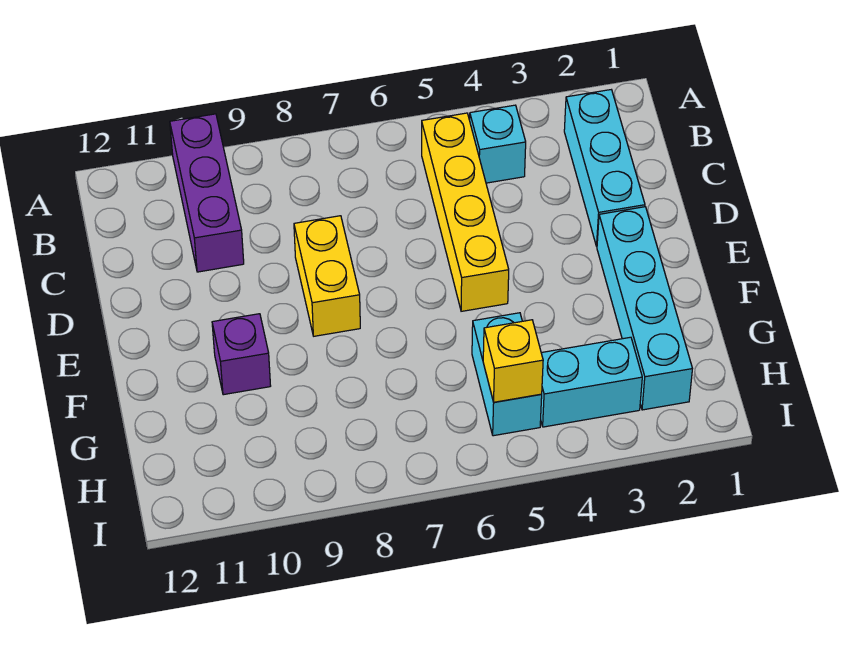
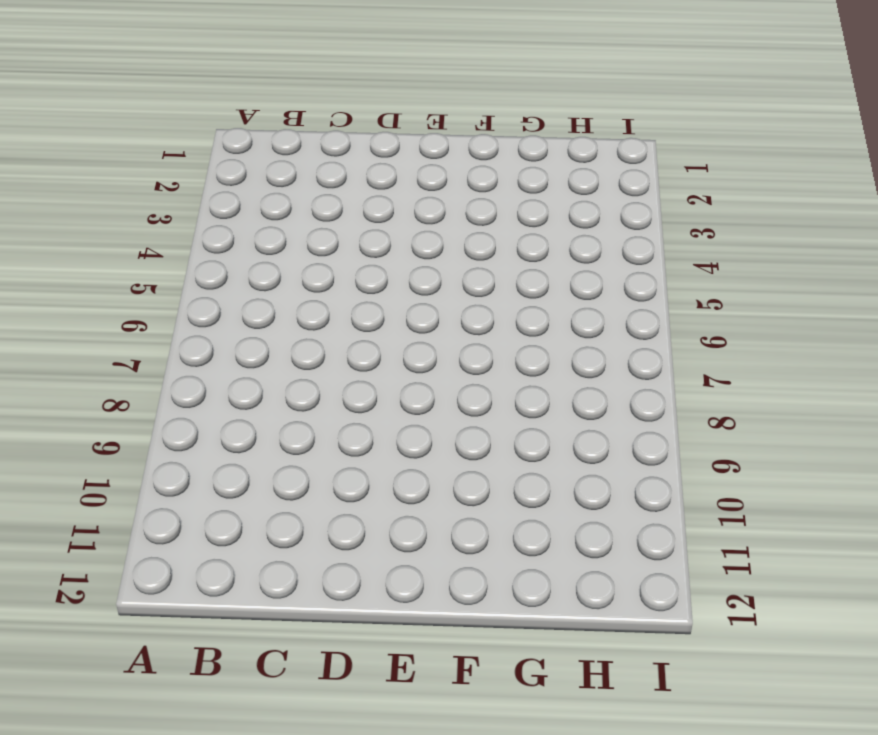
none -> purple brick A10:C10 level 1
none -> cyan brick B2:D2 level 1

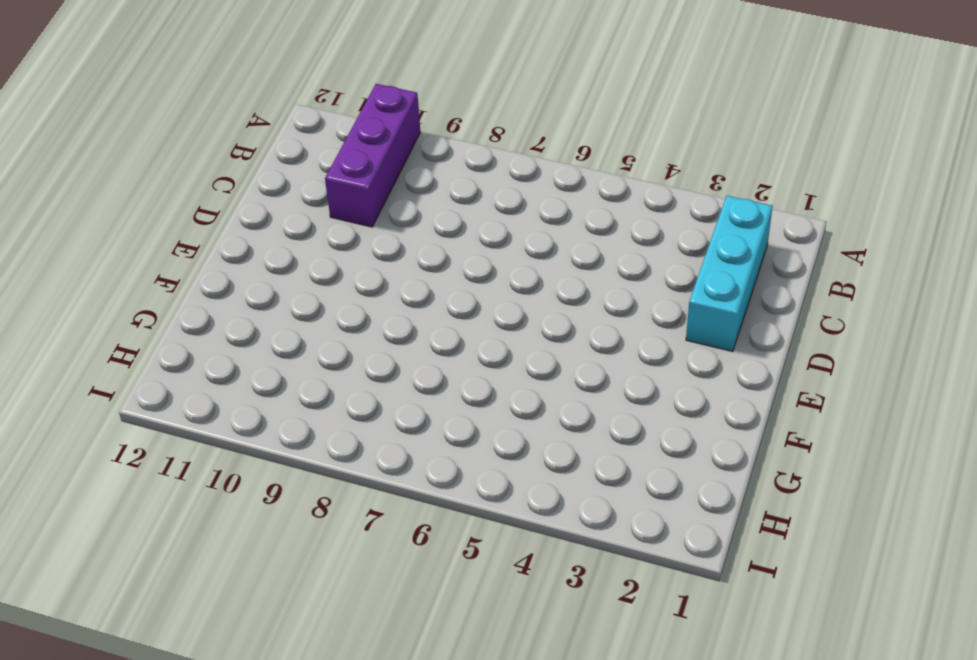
none -> cyan brick B4 level 1
none -> yellow brick B5:E5 level 1

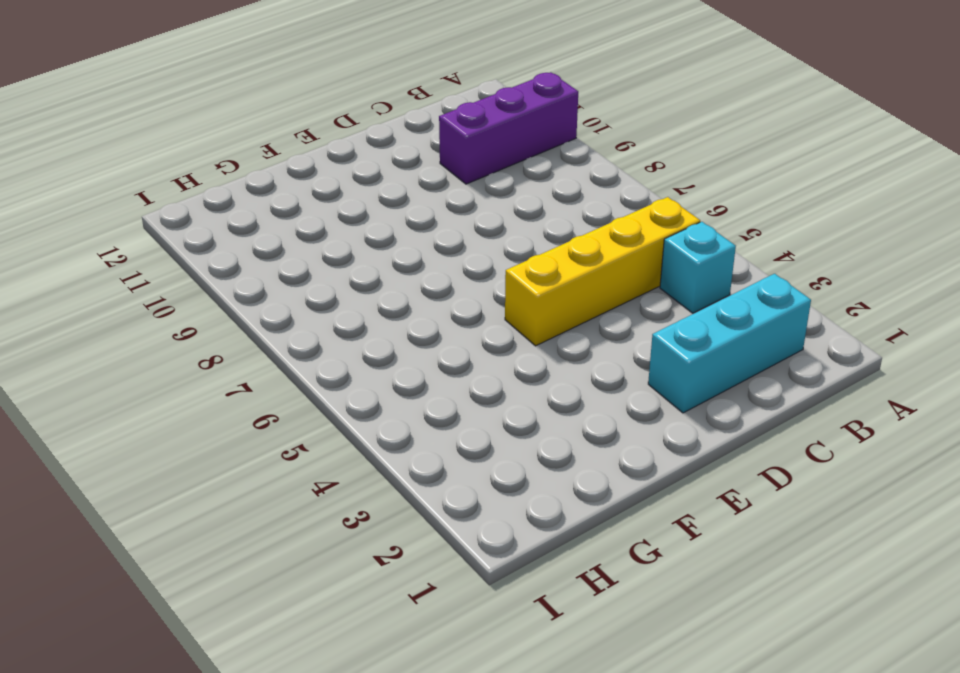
none -> yellow brick D8:E8 level 1
none -> cyan brick E2:H2 level 1

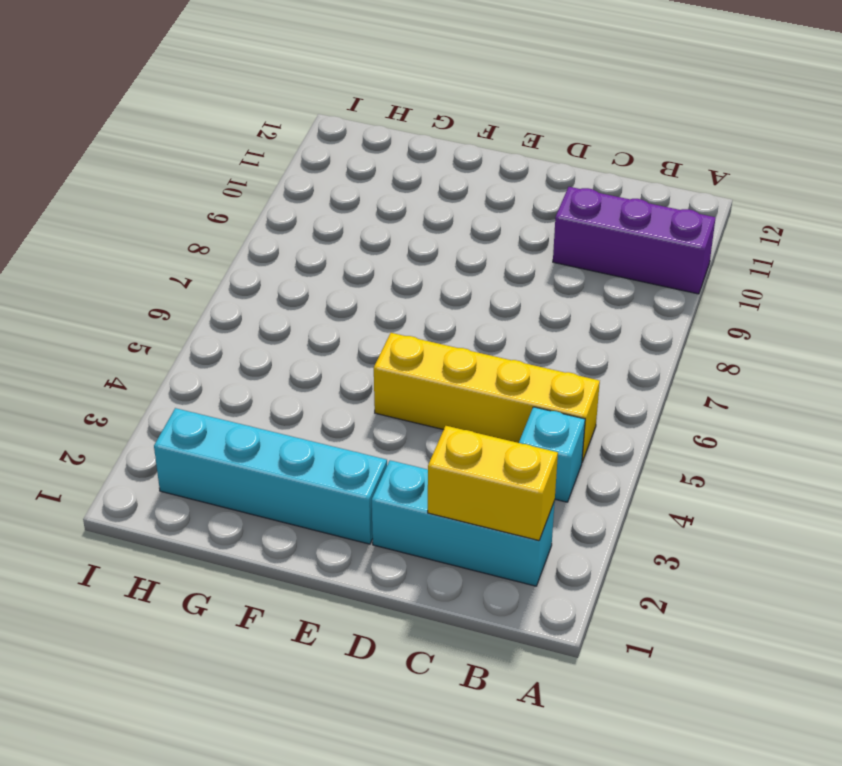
yellow brick B2:C2 level 2 -> yellow brick D8:E8 level 1
none -> purple brick F10 level 1
none -> cyan brick G5:H5 level 1

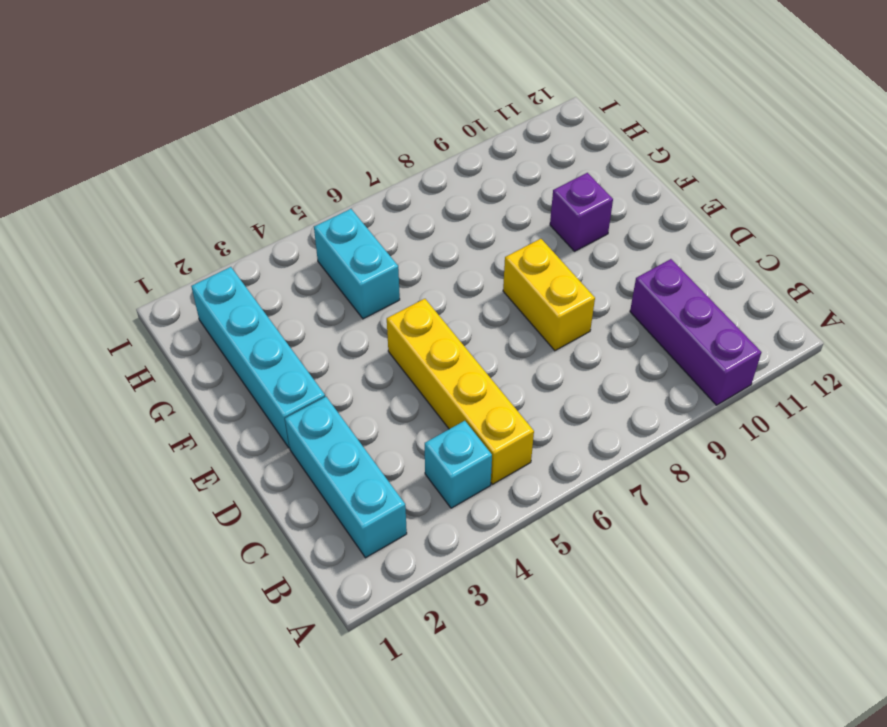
none -> cyan brick H3:H4 level 1
none -> yellow brick H5 level 2

